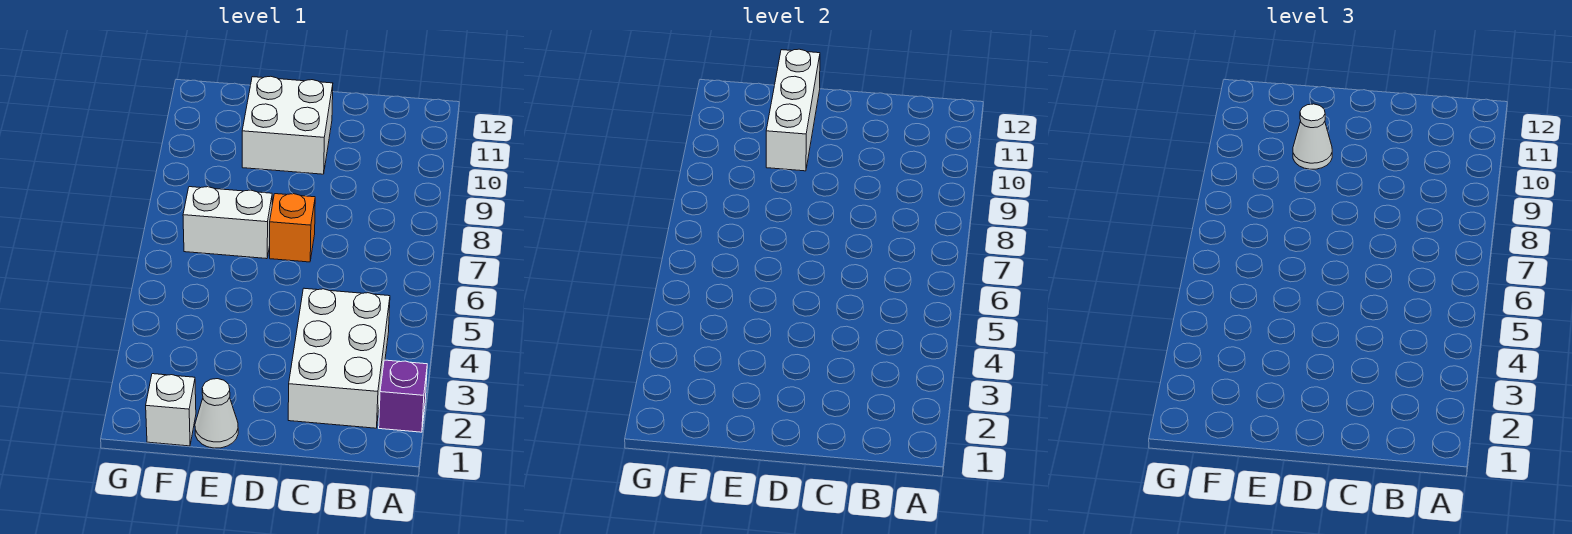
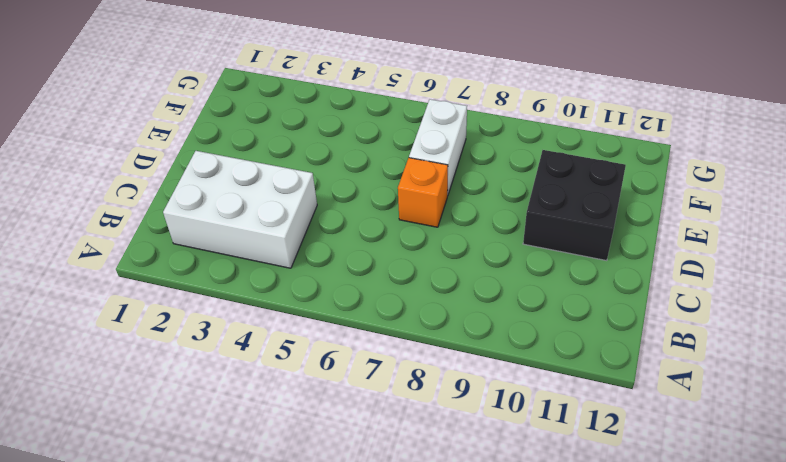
black brick D10:E11 level 1 -> white brick D10:E11 level 1
none -> purple brick A2 level 1
none -> white cone E1 level 1

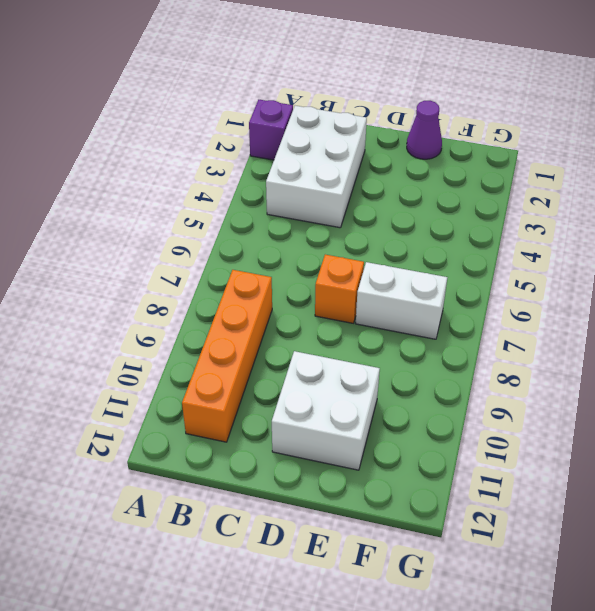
orange brick B8:B11 level 1 -> none
purple cone E1 level 1 -> white cone E1 level 1
none -> white brick F1 level 1
none -> white brick E10:E12 level 2

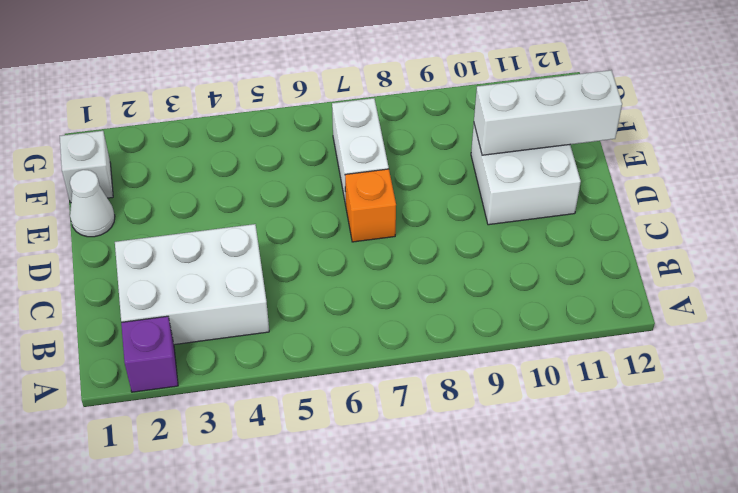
none -> white cone E10 level 3

